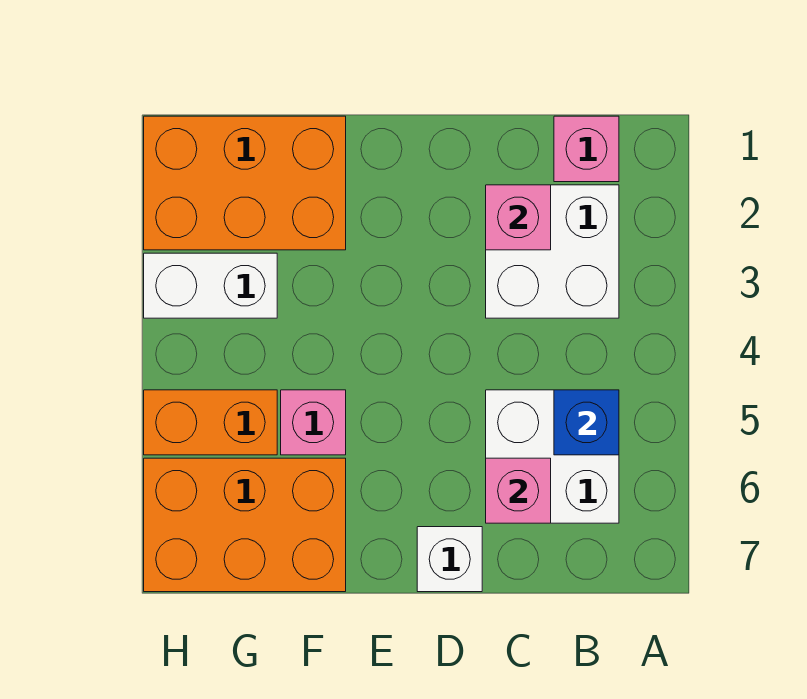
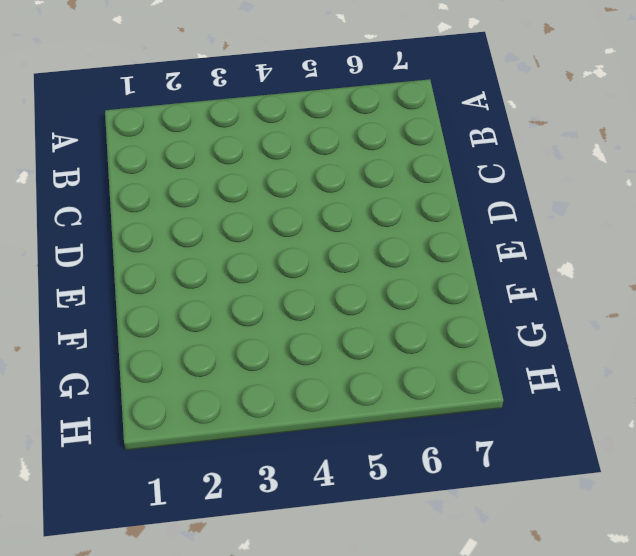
none -> pink brick B1 level 1
none -> white brick B2:C3 level 1
none -> white brick B5:C6 level 1

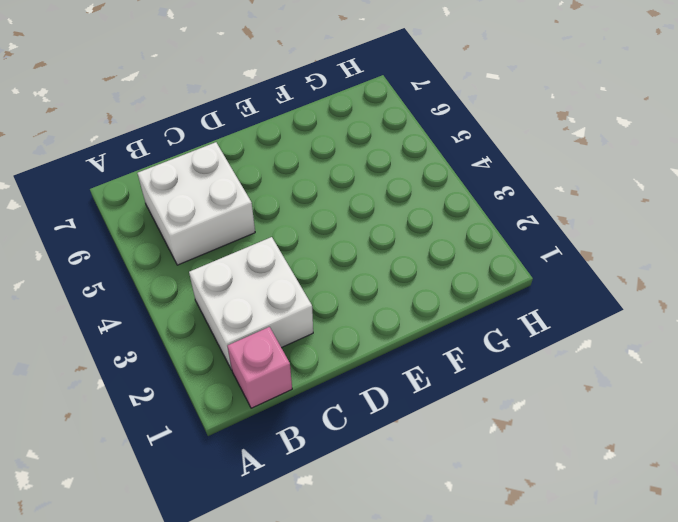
none -> white brick D7 level 1
none -> orange brick F1:H2 level 1
none -> pink brick F5 level 1

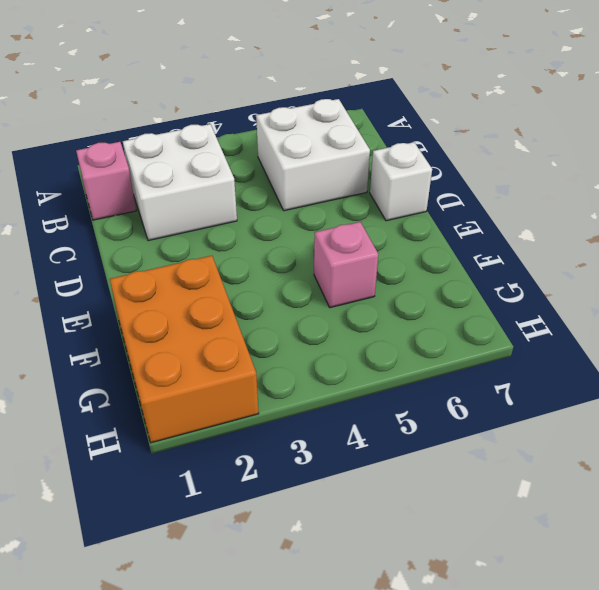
none -> orange brick F6:H7 level 1
none -> white brick G3:H3 level 1
none -> orange brick G5:H5 level 1

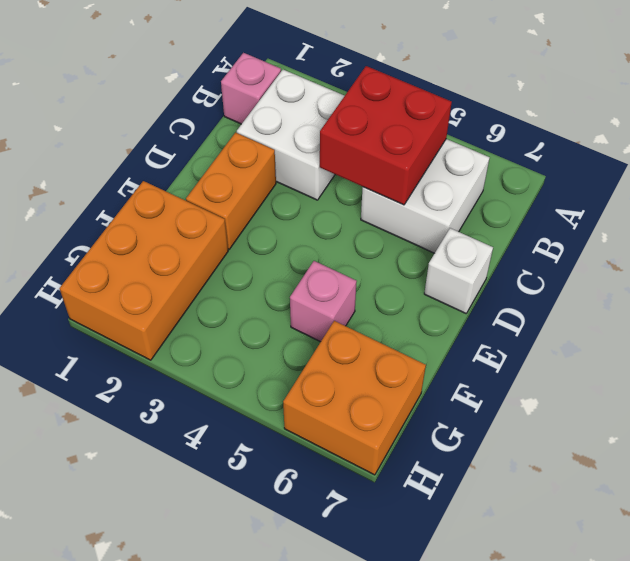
red brick B4:C5 level 2 -> blue brick B5 level 2
orange brick D2:E2 level 1 -> orange brick G5:H5 level 1
orange brick G6:H7 level 1 -> orange brick F6:H7 level 1
none -> white brick G3:H3 level 1
none -> pink brick C2 level 2
none -> pink brick C6 level 2

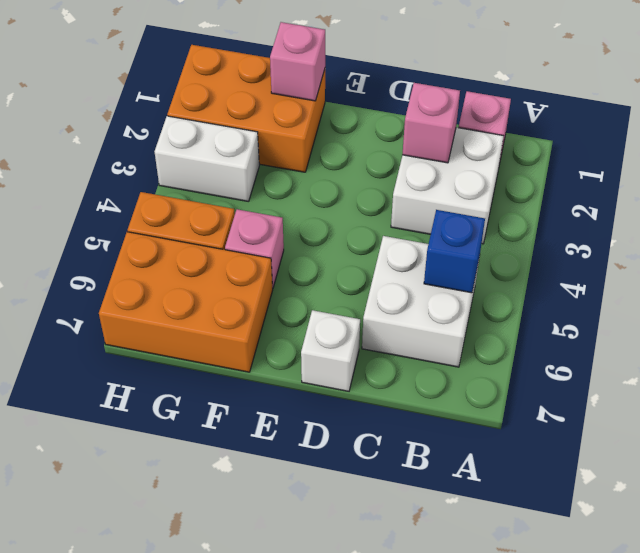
pink brick F1 level 2 -> pink brick C6 level 2

